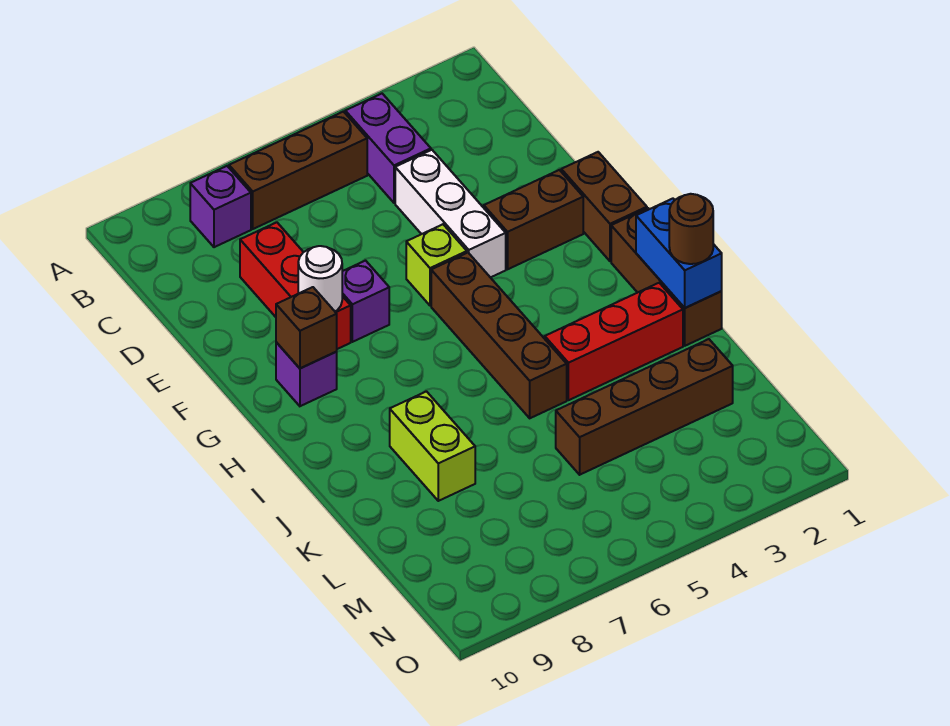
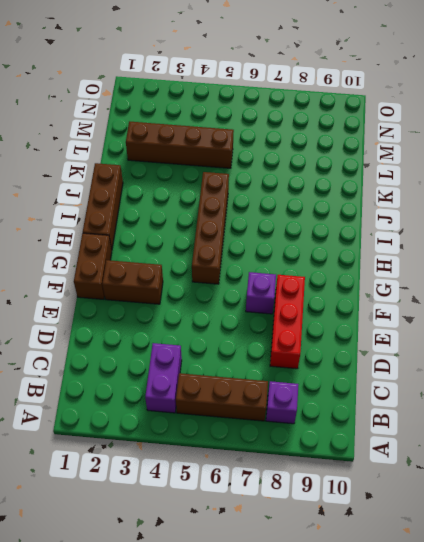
none -> white brick D4:F4 level 1
none -> lime brick F5 level 1
none -> purple brick G9 level 1

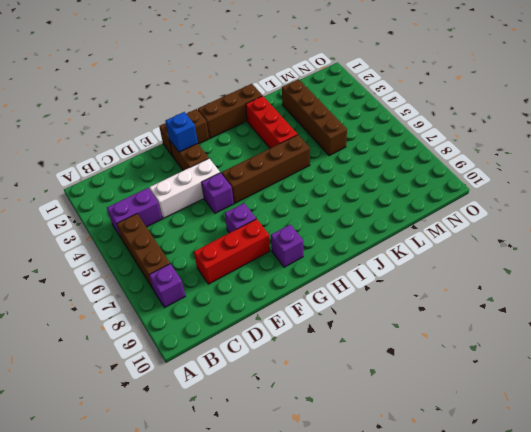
blue brick F2 level 2 -> none
purple brick F5 level 1 -> lime brick F5 level 1
none -> lime brick J8:K8 level 1
none -> white round brick F8 level 2
none -> brown brick G9 level 2

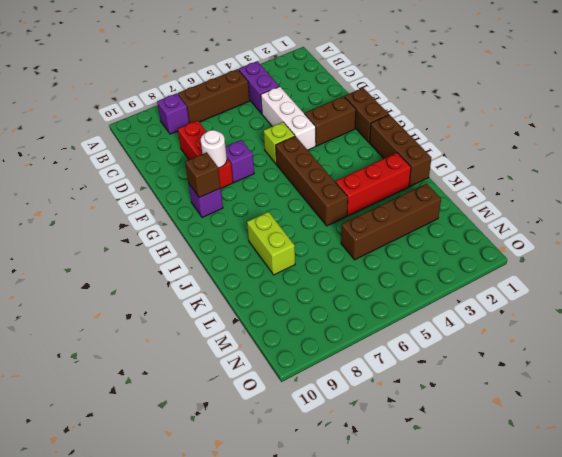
none -> blue brick I1:J1 level 2
none -> brown round brick J1 level 3

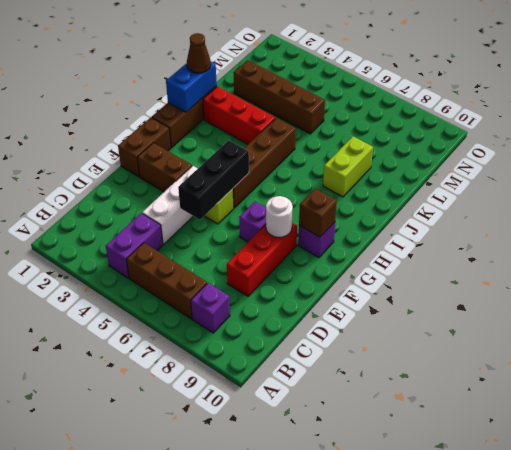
black brick E5:G5 level 2 -> none
brown cone J1 level 3 -> brown round brick J1 level 3

